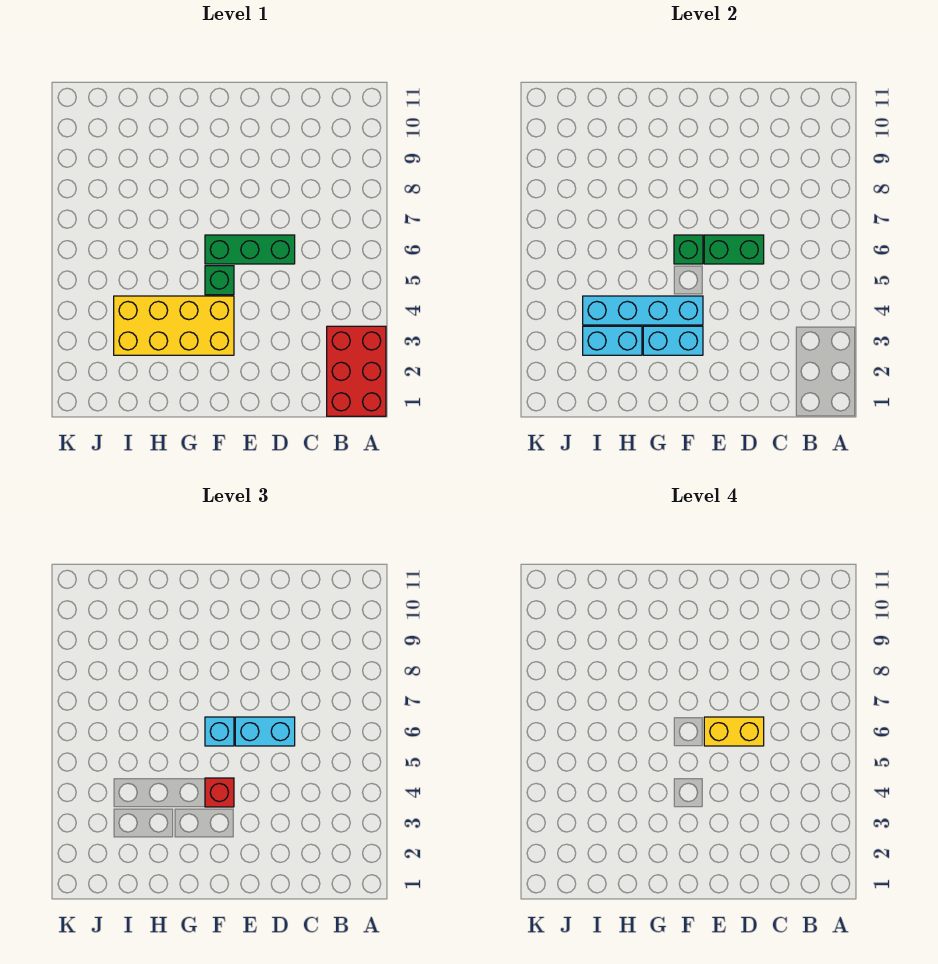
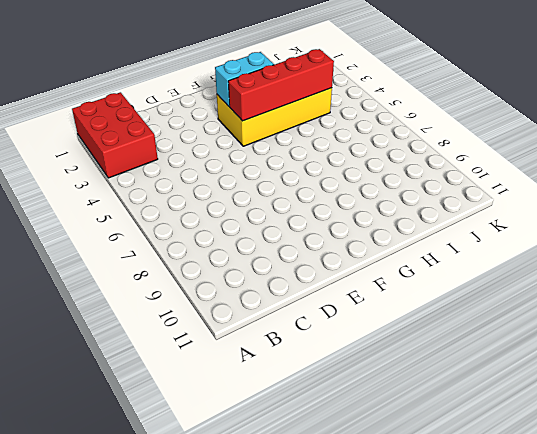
red brick F4:I4 level 2 -> cyan brick F4:I4 level 2
none -> green brick D6:F6 level 1
none -> green brick F5 level 1
none -> green brick D6:E6 level 2

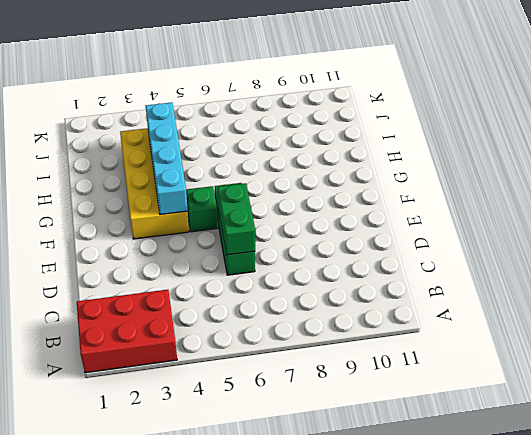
none -> cyan brick F3:G3 level 2
none -> green brick F6 level 2
none -> cyan brick H3:I3 level 2

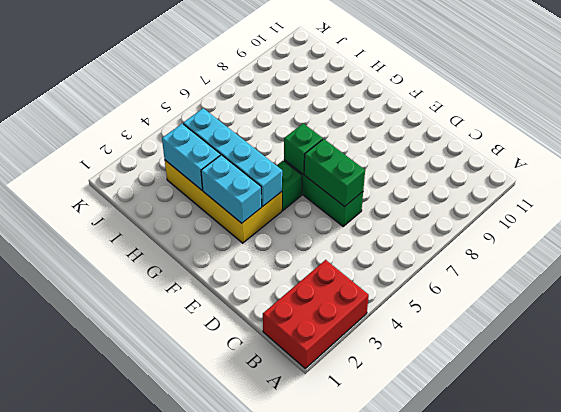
none -> cyan brick D6:E6 level 3
none -> red brick F4 level 3
none -> cyan brick F6 level 3

